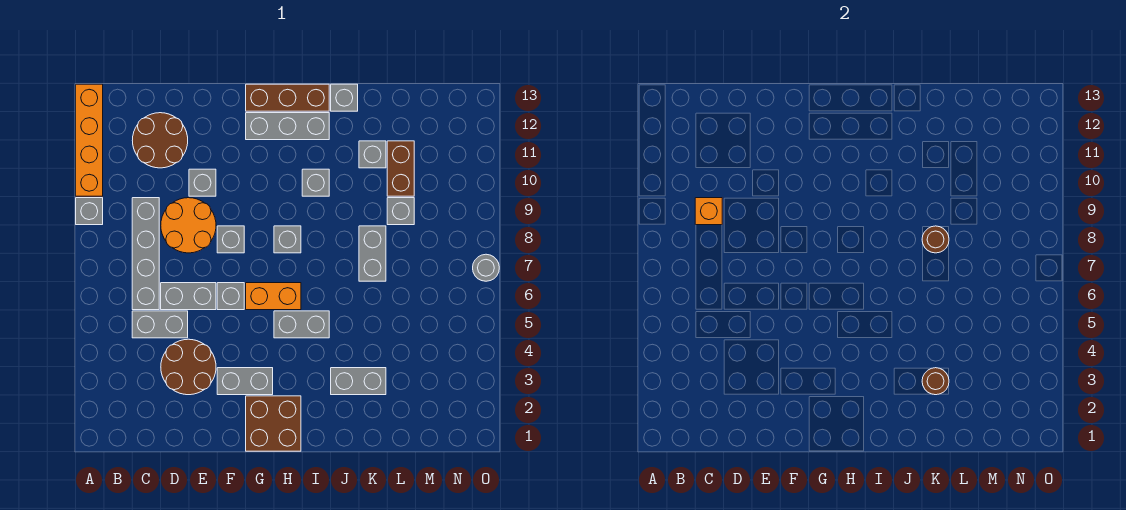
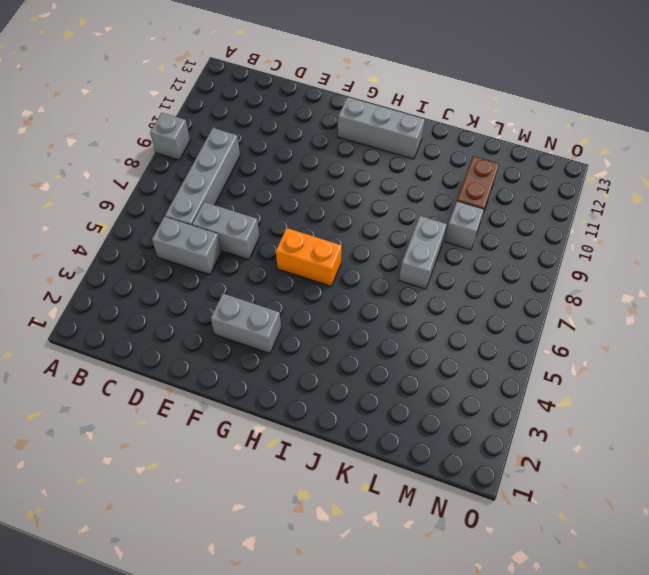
none -> orange brick A10:A13 level 1
none -> brown round brick C11:D12 level 1
none -> brown round brick D3:E4 level 1

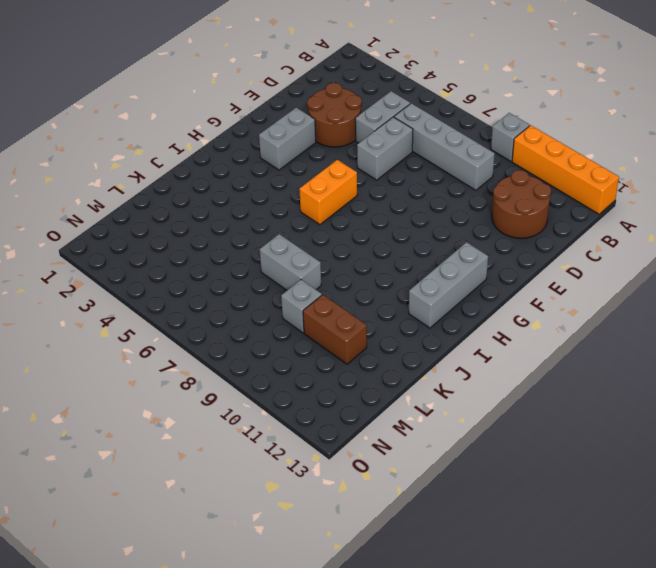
none -> orange round brick D8:E9 level 1
none -> grey brick E10 level 1
none -> grey brick F6 level 1

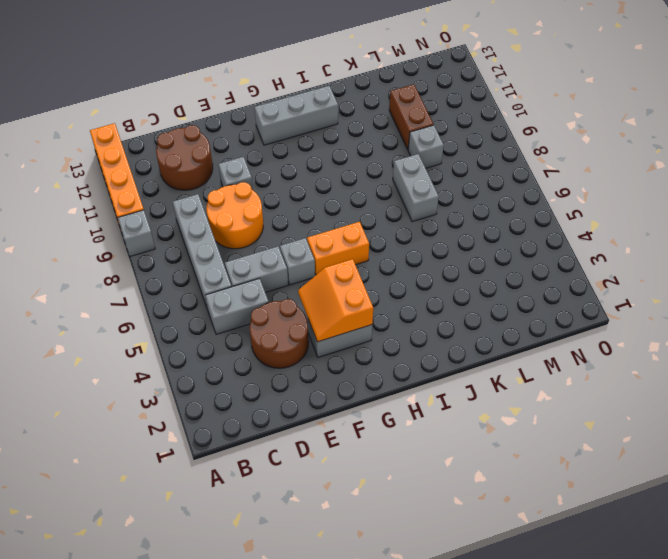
orange slope F3:G4 level 2 top G -> none
none -> grey brick F8 level 1
none -> brown brick G1:H2 level 1
none -> brown brick G13:I13 level 1

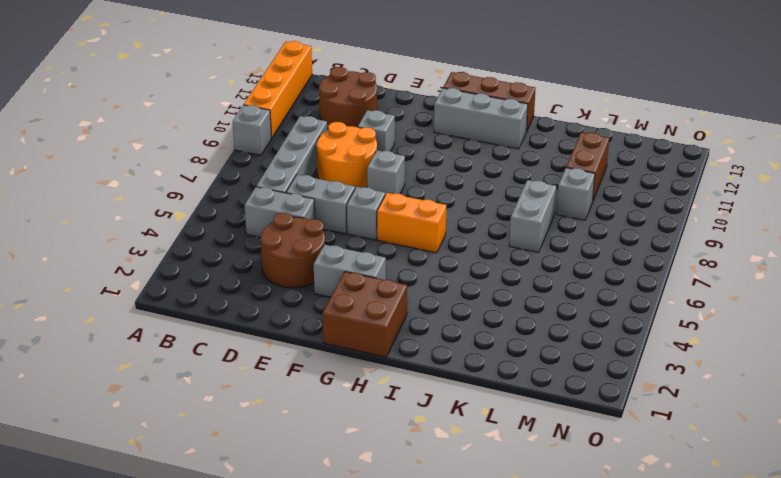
none -> grey brick H5:I5 level 1
none -> grey brick H8 level 1
none -> grey brick I10 level 1

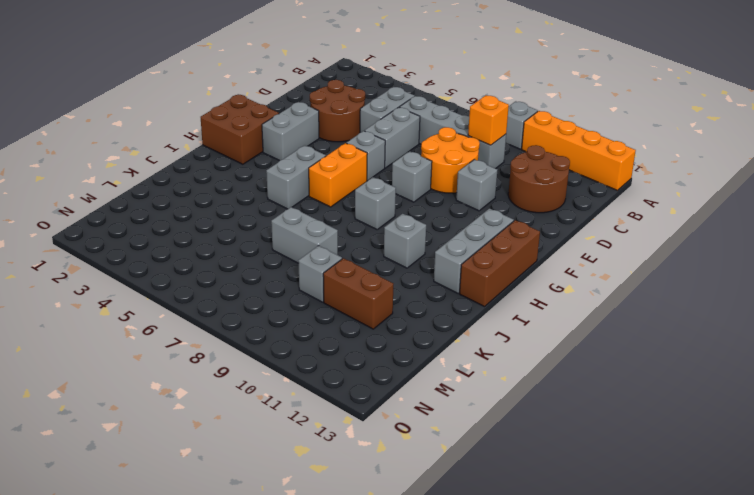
none -> grey brick J3:K3 level 1
none -> grey brick J13 level 1
none -> grey brick K11 level 1

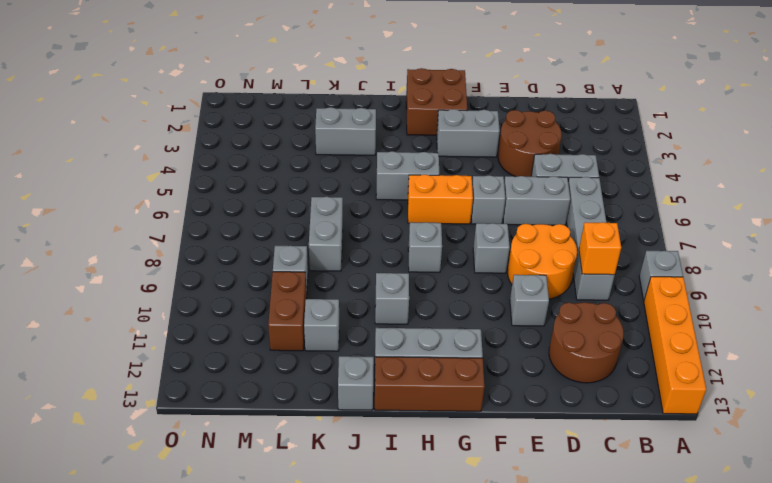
none -> grey round brick O7 level 1
none -> brown round brick K3 level 2
none -> brown round brick K8 level 2

